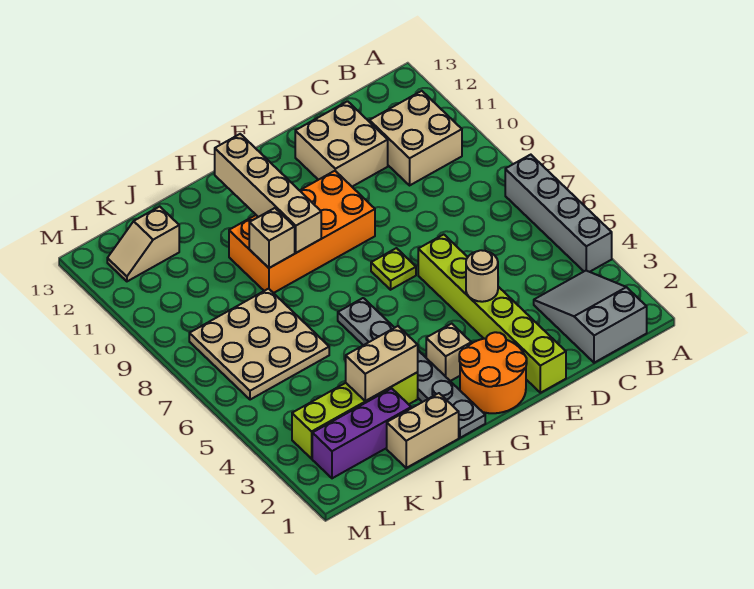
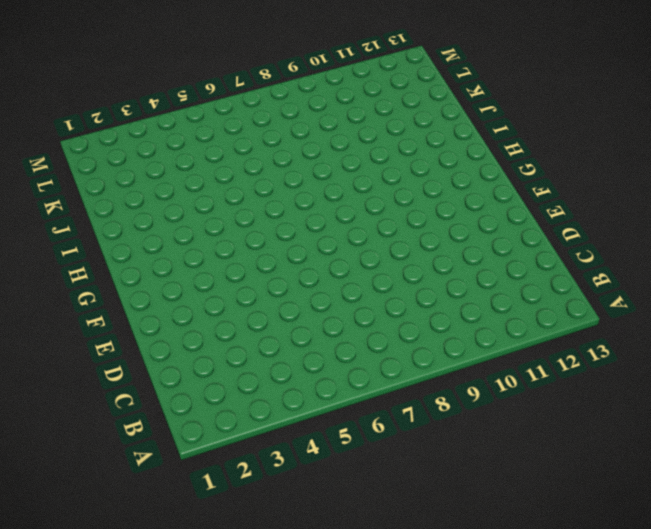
none -> grey brick A4:A7 level 1
none -> grey slope B1:C3 level 1 top 1
none -> tan brick B10:C11 level 1

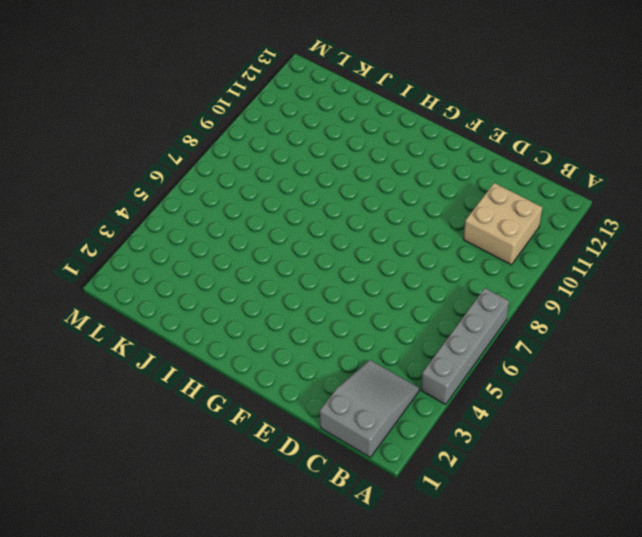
none -> tan brick D11:E12 level 1
none -> lime brick E1:E6 level 1
none -> orange round brick F1:G2 level 1

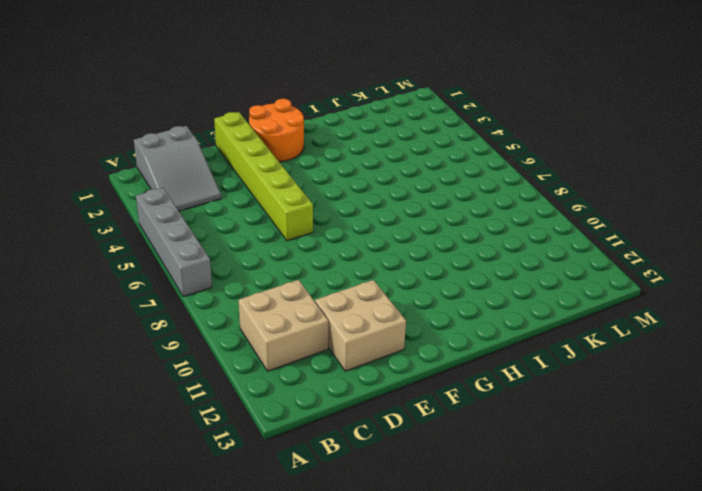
none -> lime plate F7 level 1
none -> orange brick F9:I10 level 1
none -> tan brick G3 level 1

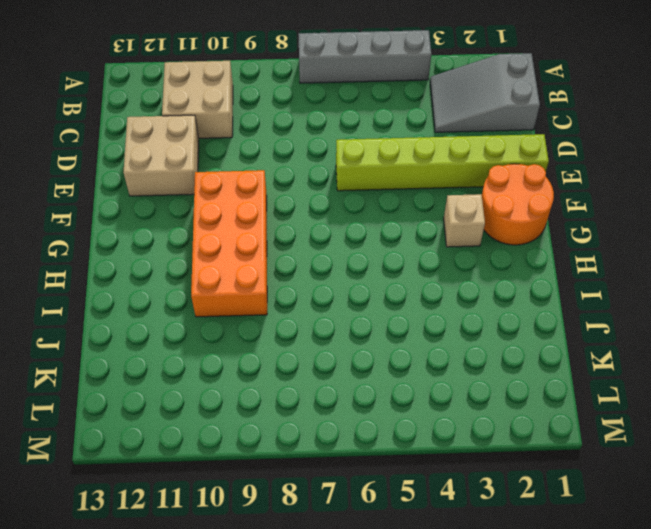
none -> lime plate F7 level 1
none -> grey plate H1:H6 level 1
none -> tan brick I1:J1 level 1

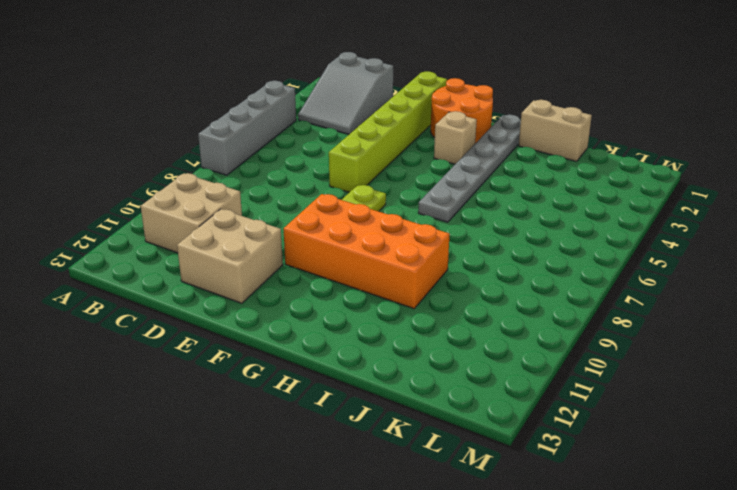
none -> lime brick I3:L3 level 1
none -> purple brick J2:L2 level 1
none -> tan plate J6:L8 level 1

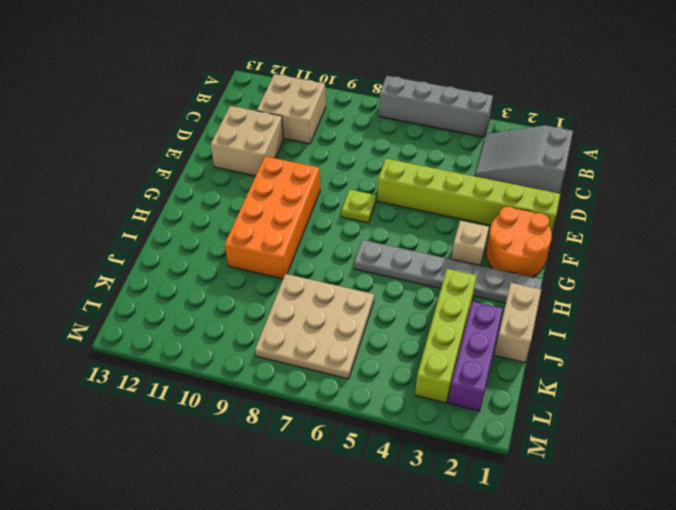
none -> tan slope K12:L12 level 1 top K
none -> tan round brick E4 level 2
none -> tan brick H9:H12 level 2

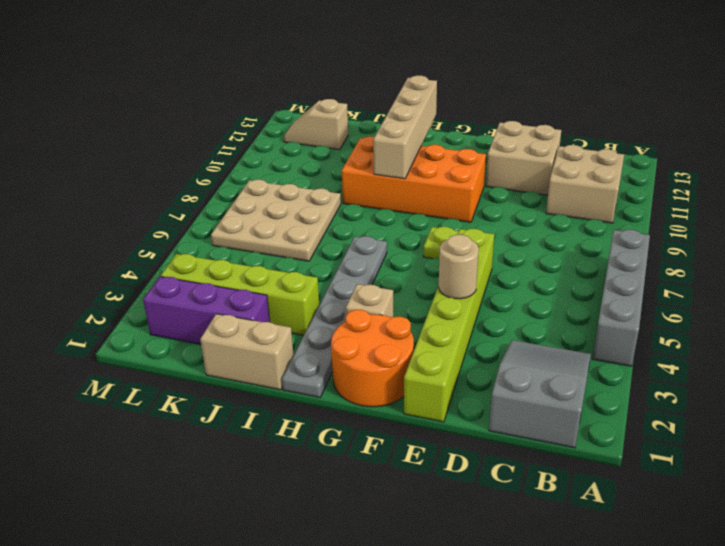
none -> tan brick I3:J3 level 2
none -> tan brick I9 level 2

